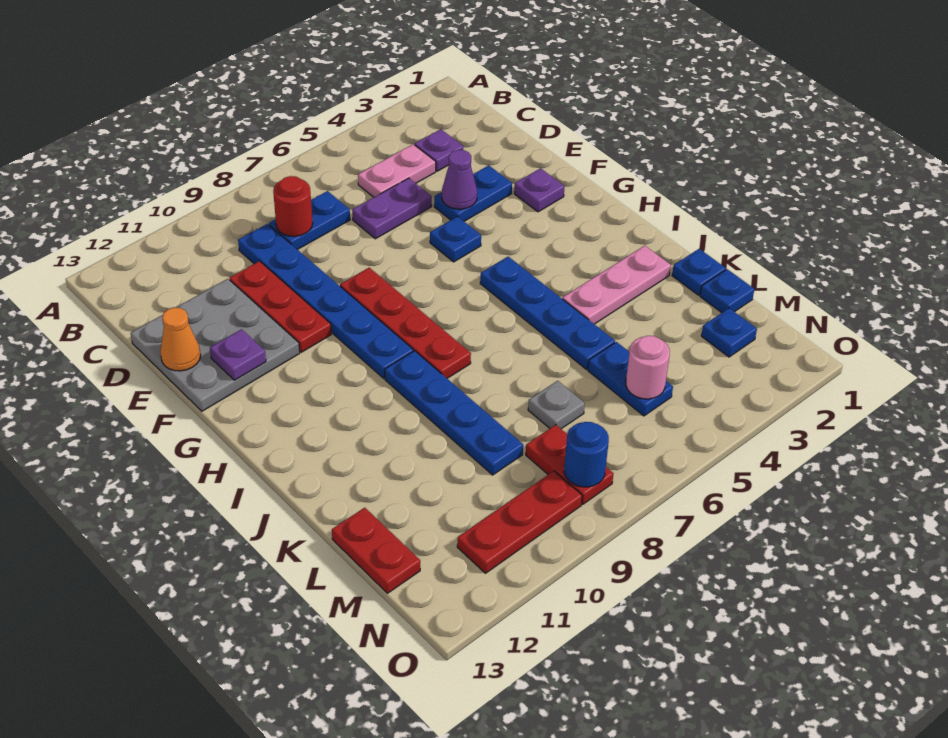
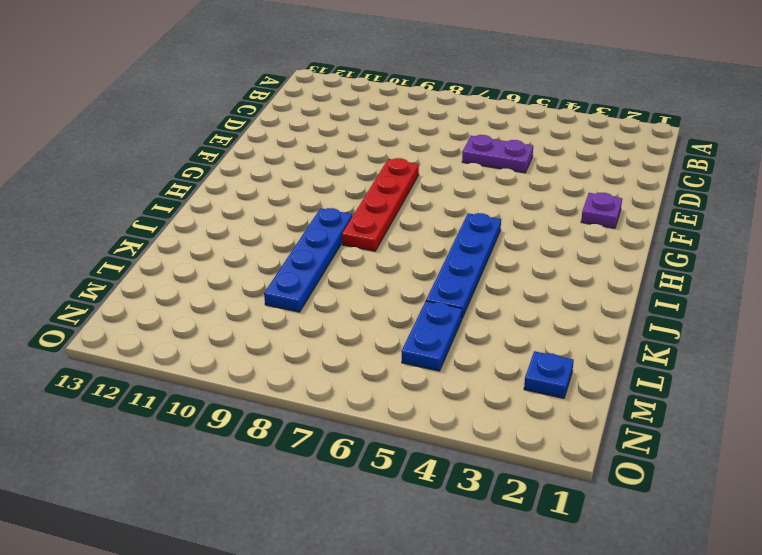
none -> purple plate C3 level 1
none -> pink plate C4:C5 level 1
none -> blue plate C7:C8 level 1

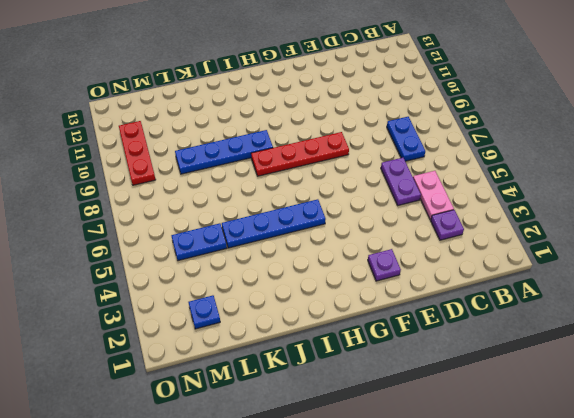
none -> blue plate C9:H9 level 1
none -> red plate D10:F10 level 1
none -> grey plate D11:F13 level 1

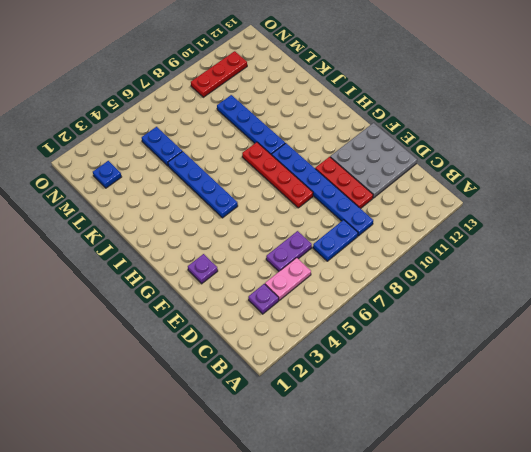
none -> blue plate E3:E4 level 1
none -> blue plate F5 level 1
none -> pink plate J2:J4 level 1

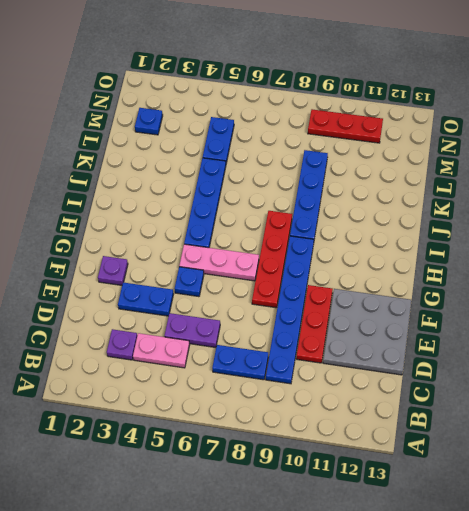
pink plate G5:G7 level 1 -> pink plate J2:J4 level 1
none -> blue plate K1 level 1
none -> blue plate L1 level 1
none -> grey plate L7 level 1

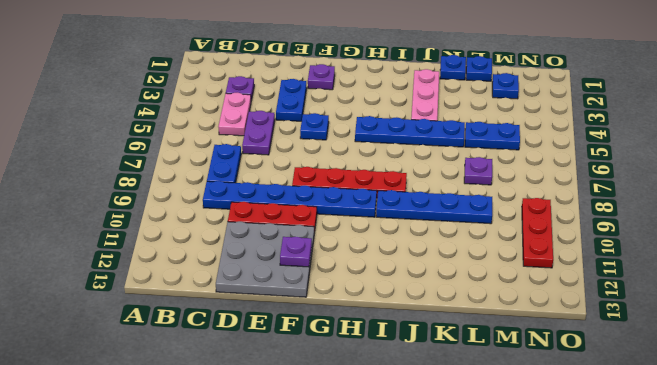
purple plate L7 level 1 -> grey plate L7 level 1
none -> red plate L13:M13 level 1
none -> red plate M8:N8 level 1
none -> red round brick C8 level 2

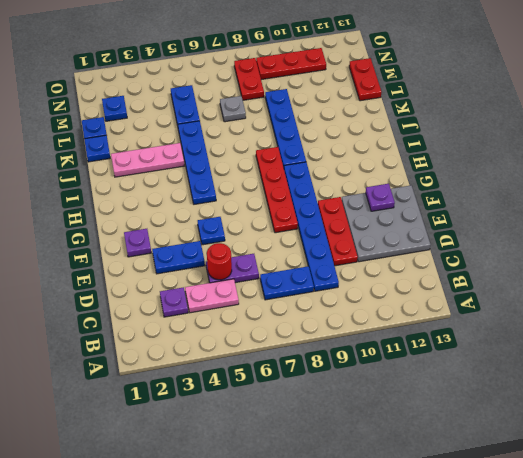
red round brick D5 level 2 -> red round brick C8 level 2
none -> purple cone E4 level 2
none -> orange cone E13 level 2
none -> pink round brick M5 level 2

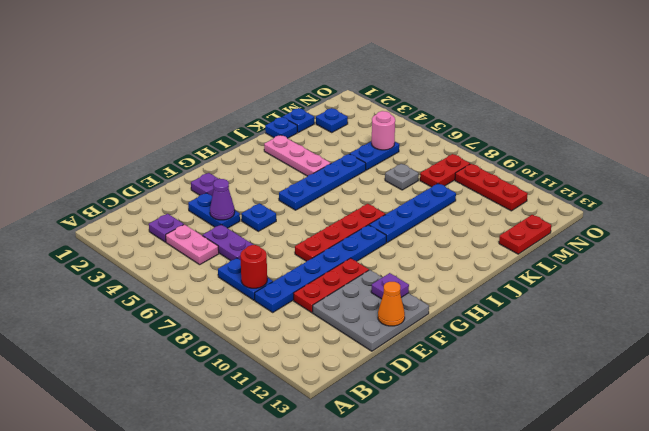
none -> blue round brick N8 level 2

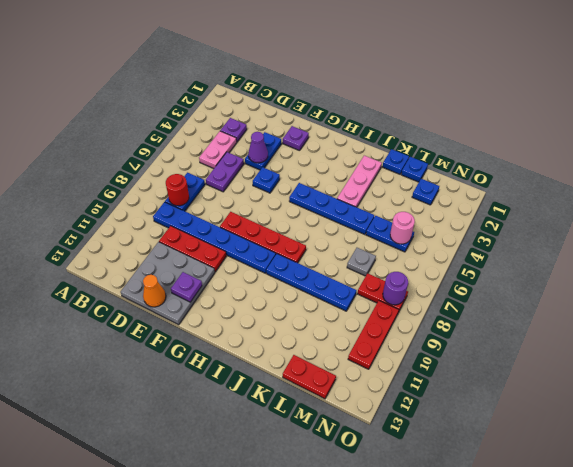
purple round brick N8 level 2 -> blue round brick N8 level 2

